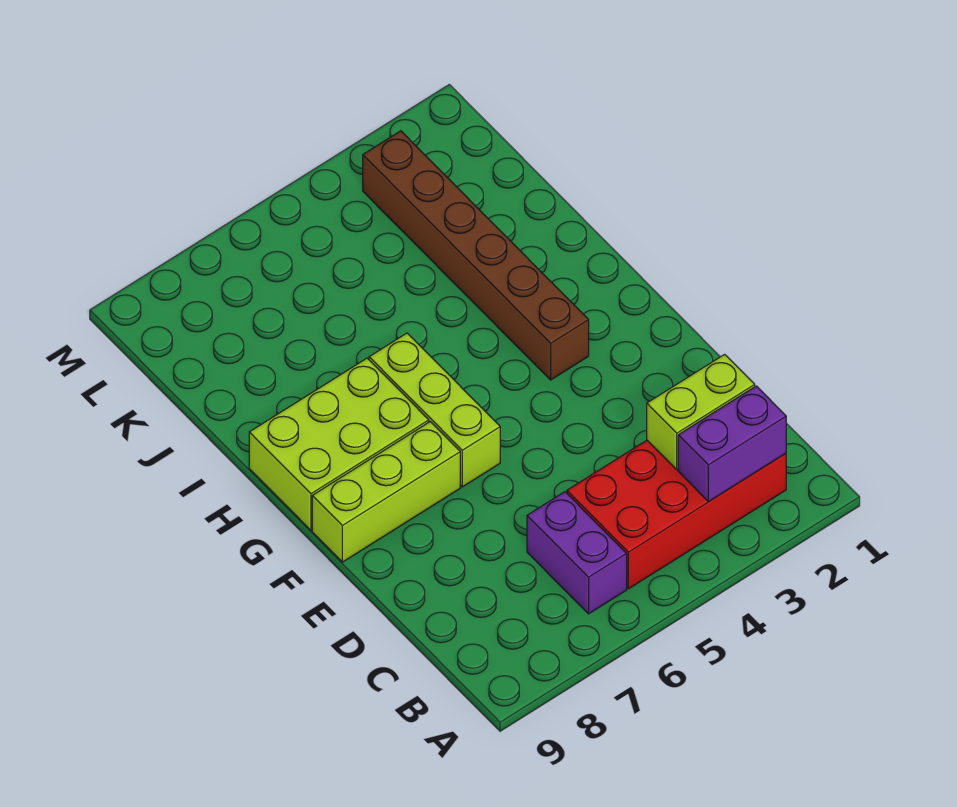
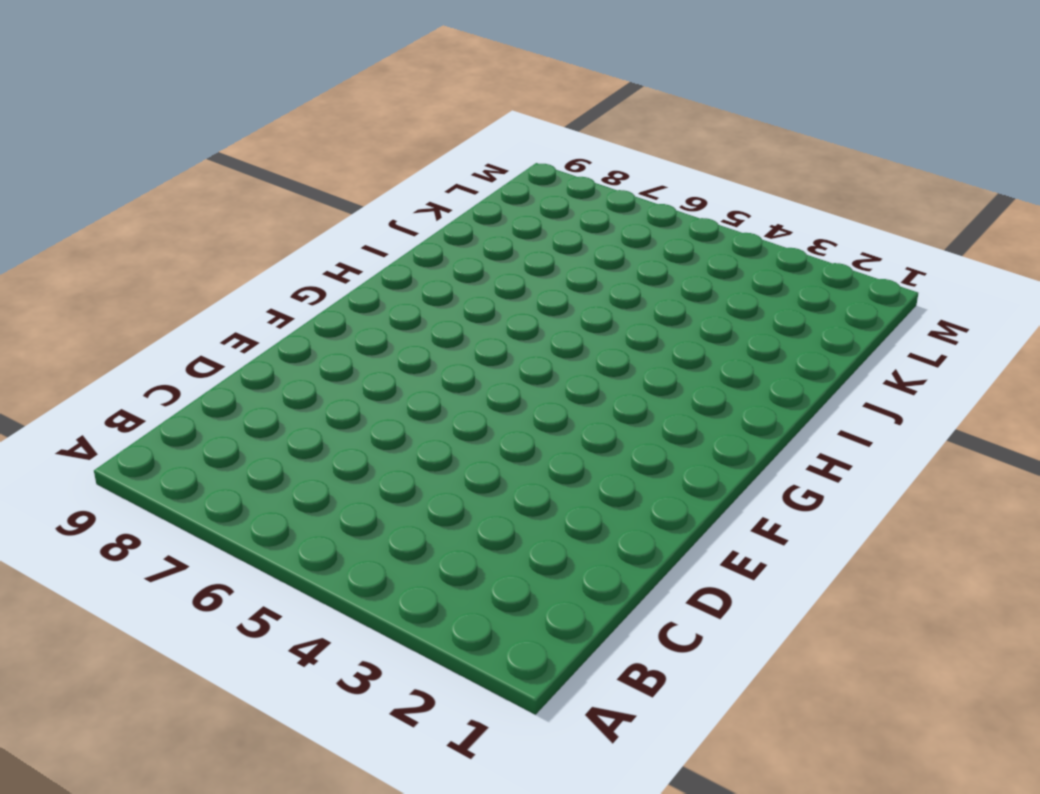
none -> red brick B2:C5 level 1
none -> purple brick B6:C6 level 1

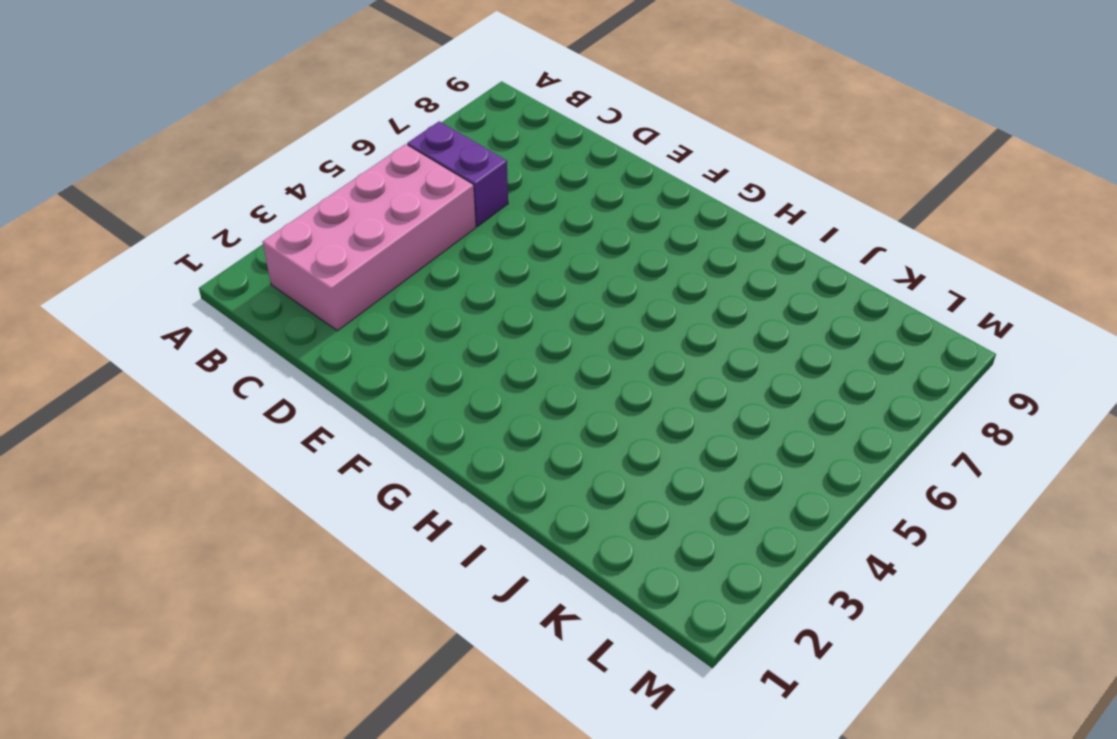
pink brick B2:C5 level 1 -> red brick B2:C5 level 1
none -> lime brick F6:H6 level 1
none -> lime brick F7:F9 level 1

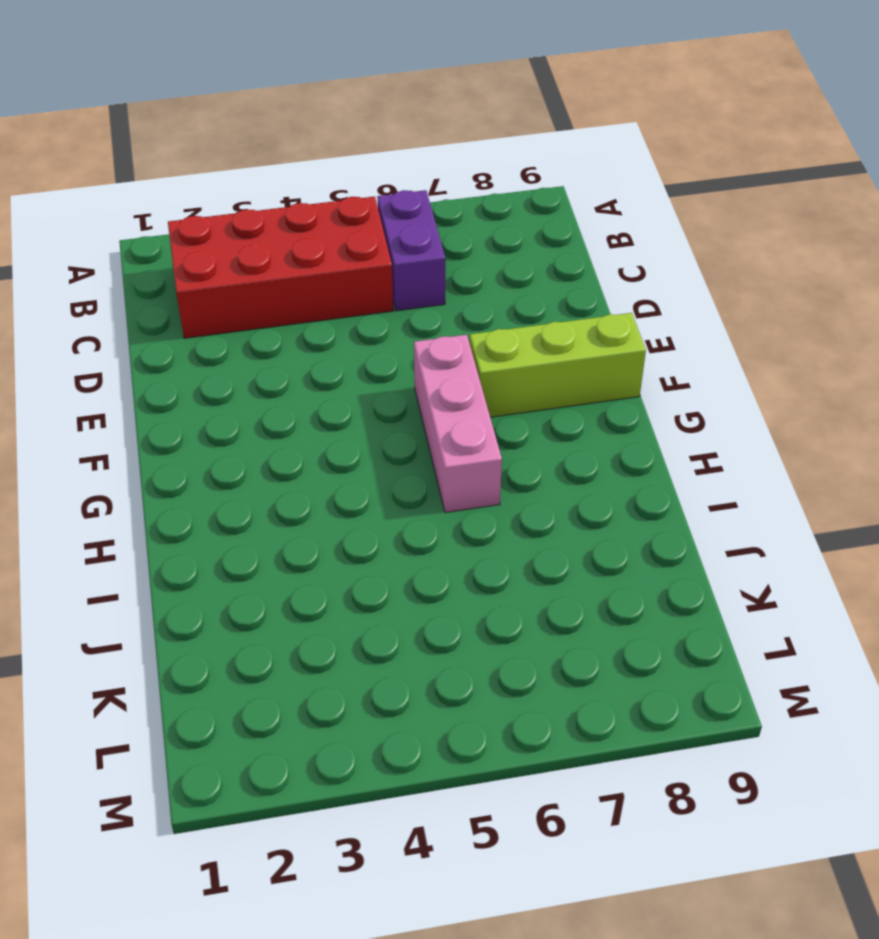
pink brick F6:H6 level 1 -> lime brick F6:H6 level 1
none -> brown brick G3:L3 level 1
none -> lime brick G7:H9 level 1

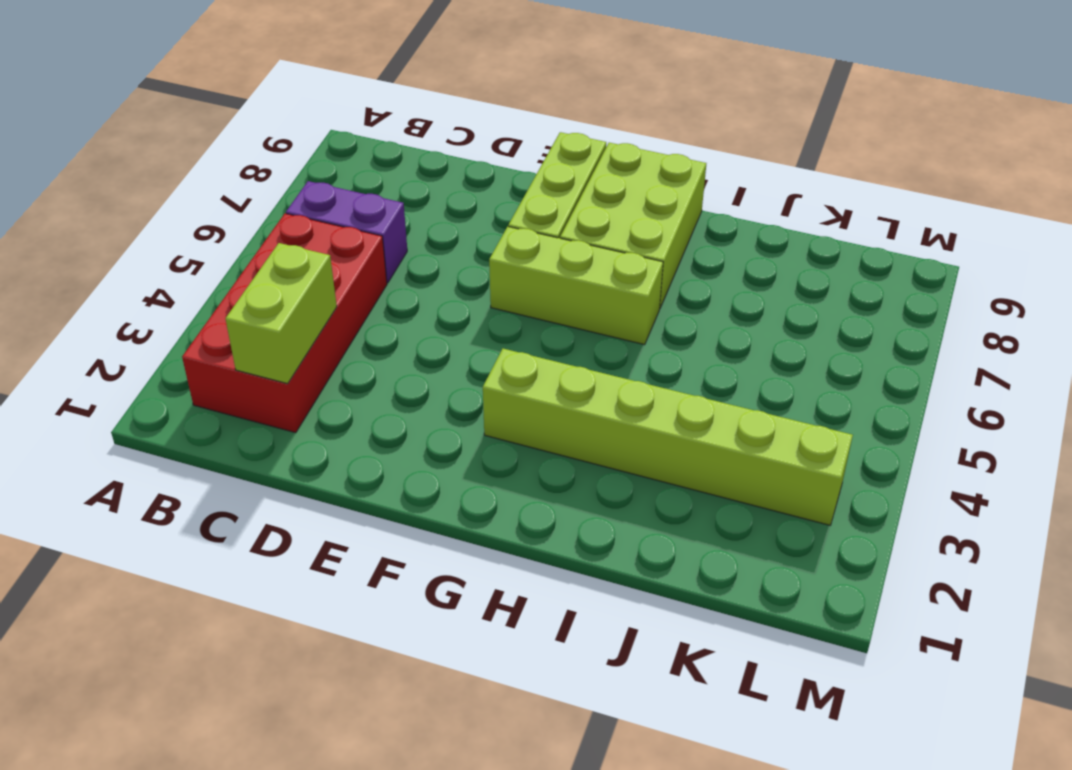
lime brick G3:L3 level 1 -> brown brick G3:L3 level 1
none -> purple brick B2:B3 level 2

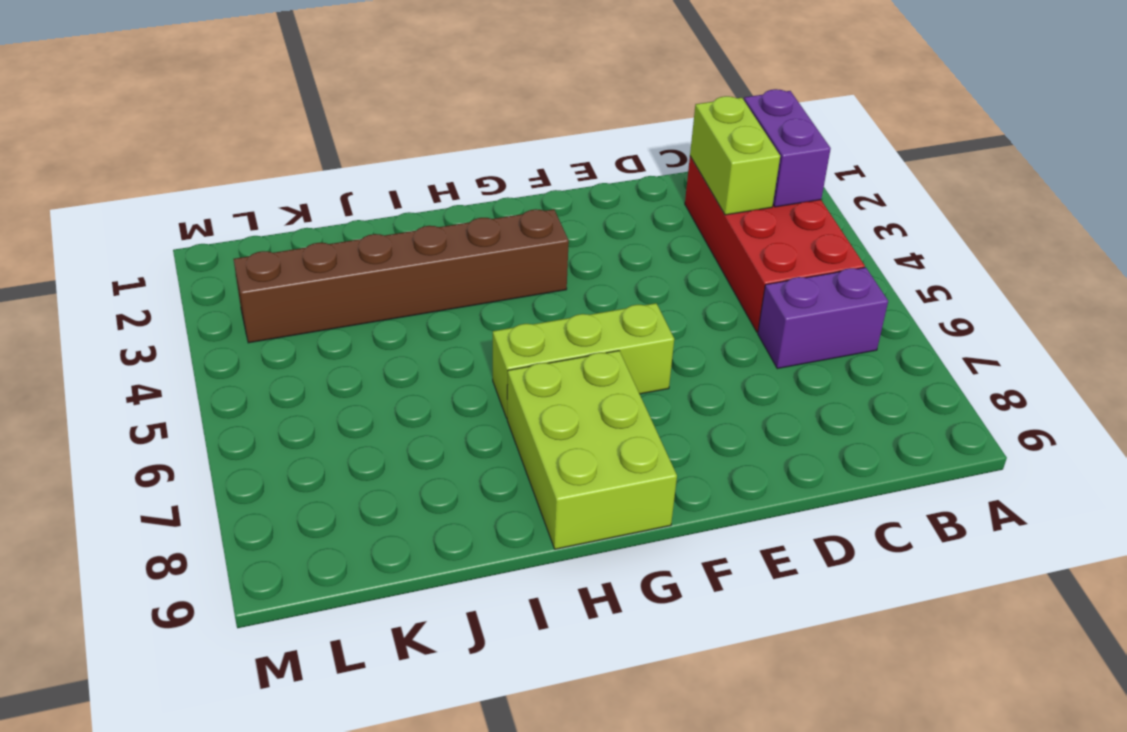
none -> lime brick F7:F9 level 1

